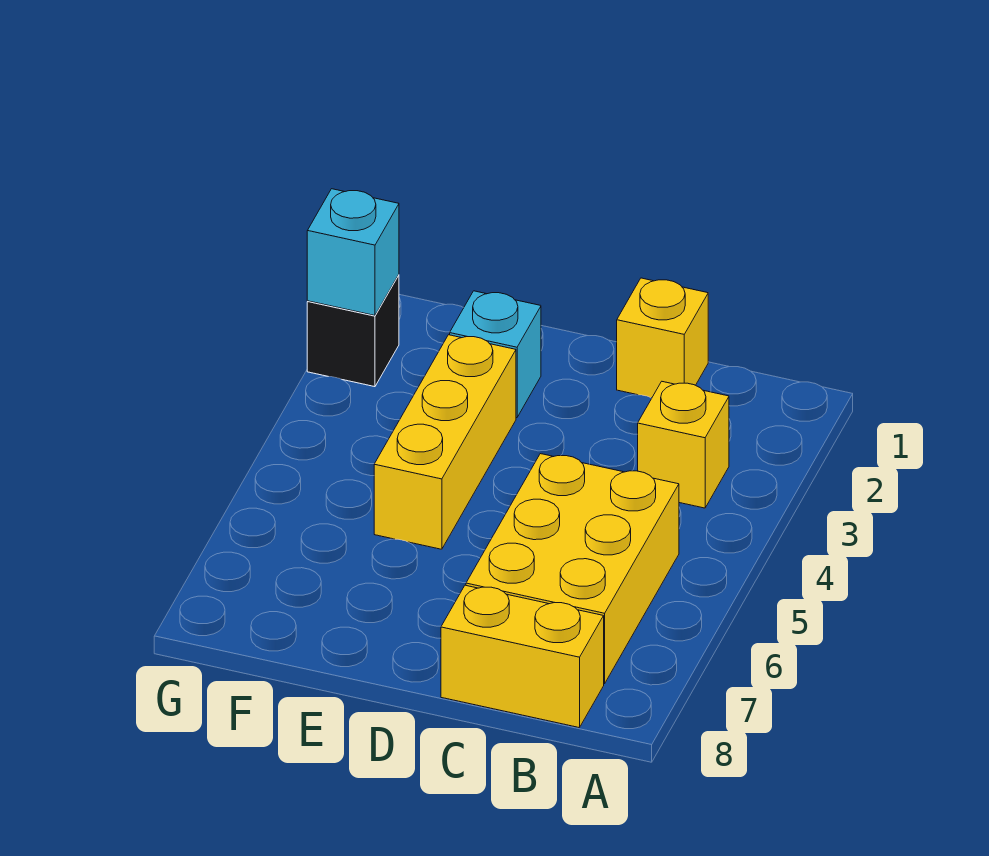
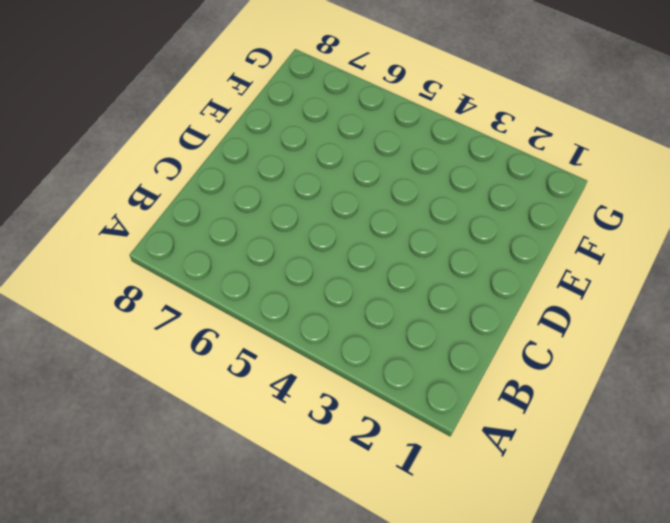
none -> yellow brick B3 level 1
none -> yellow brick B5:C7 level 1

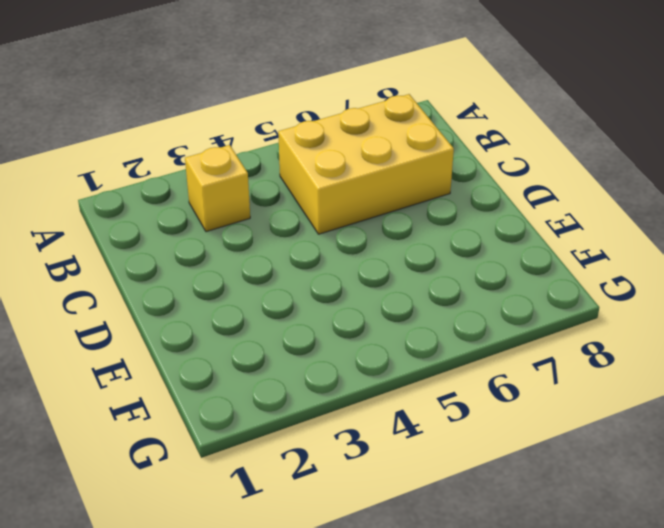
none -> yellow brick B8:C8 level 1
none -> yellow brick C1 level 1

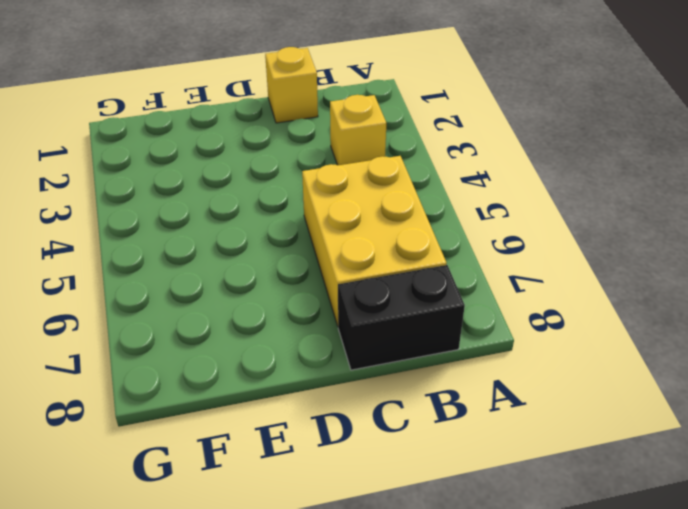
black brick B8:C8 level 1 -> yellow brick B8:C8 level 1
none -> cyan brick E2 level 1
none -> yellow brick E3:E5 level 1

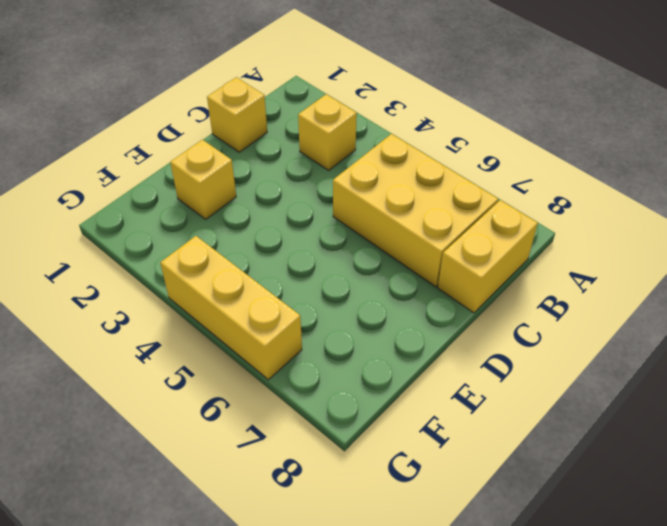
yellow brick E2 level 1 -> cyan brick E2 level 1
yellow brick G4:G6 level 1 -> yellow brick E3:E5 level 1
none -> black brick G2 level 1
none -> cyan brick G2 level 2

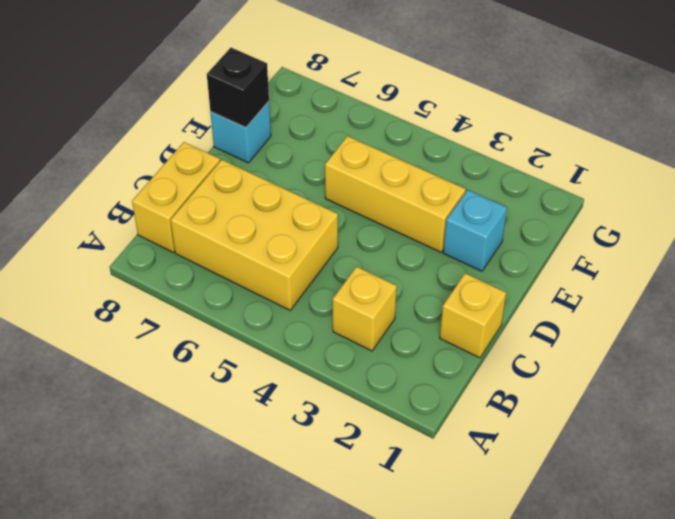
cyan brick E8 level 1 -> cyan brick G2 level 2
black brick E8 level 2 -> black brick G2 level 1

